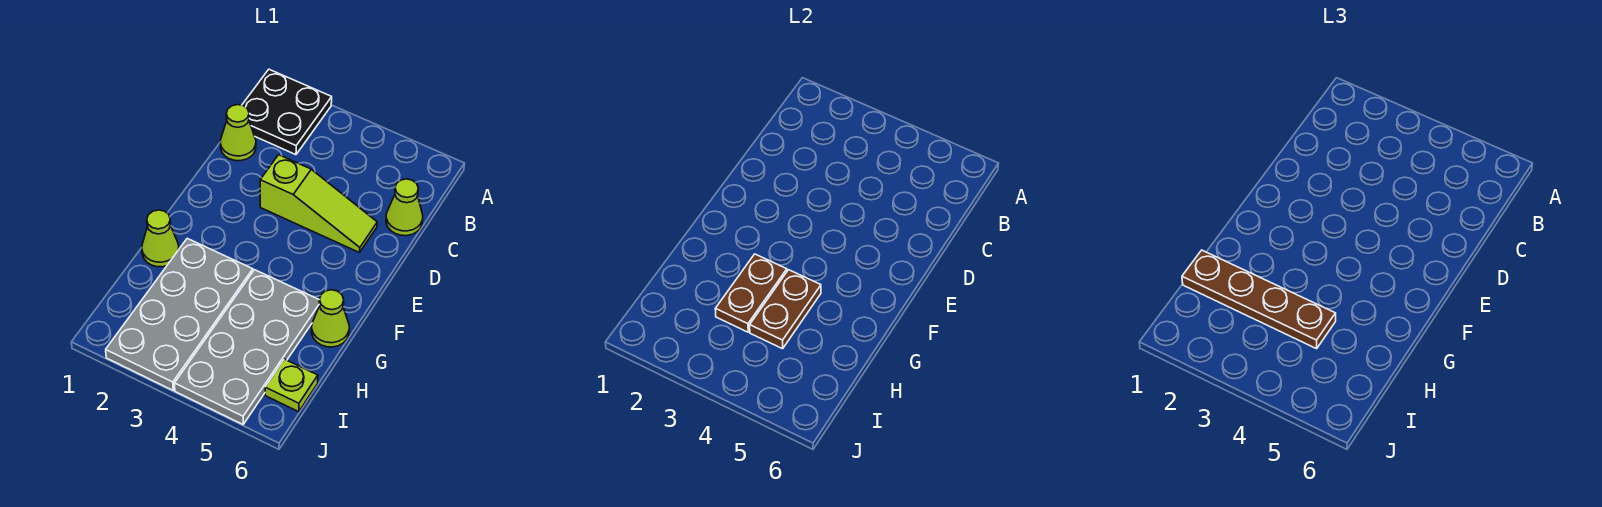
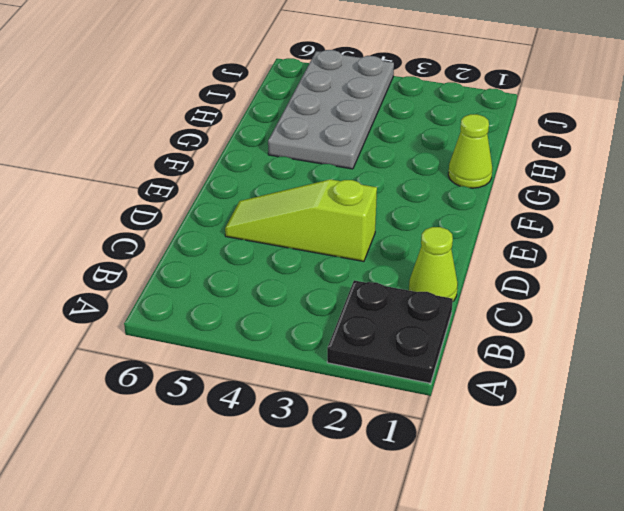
none -> lime cone C6 level 1
none -> grey plate G2:J3 level 1
none -> lime cone G6 level 1

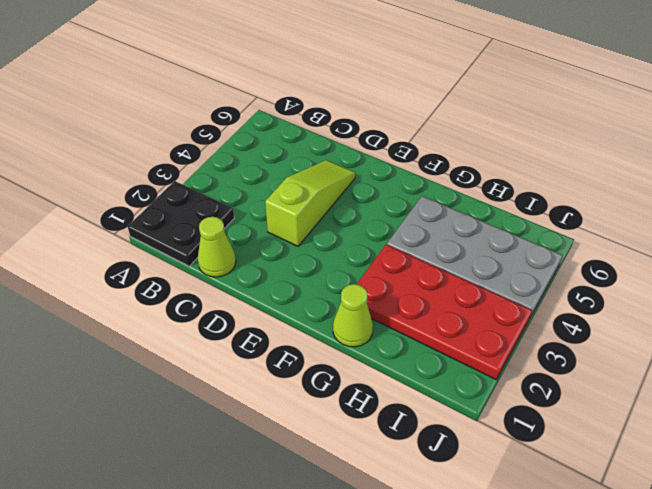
red plate G2:J3 level 1 -> grey plate G2:J3 level 1
none -> lime cone C6 level 1
none -> lime cone G6 level 1
none -> lime plate I6 level 1

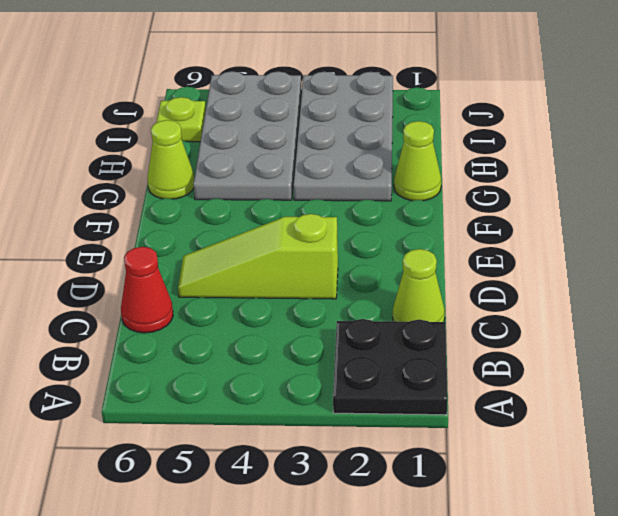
red cone C6 level 1 -> lime cone C6 level 1
none -> brown plate G3:H3 level 2
none -> brown plate G4:H4 level 2
none -> brown plate H1:H4 level 3

